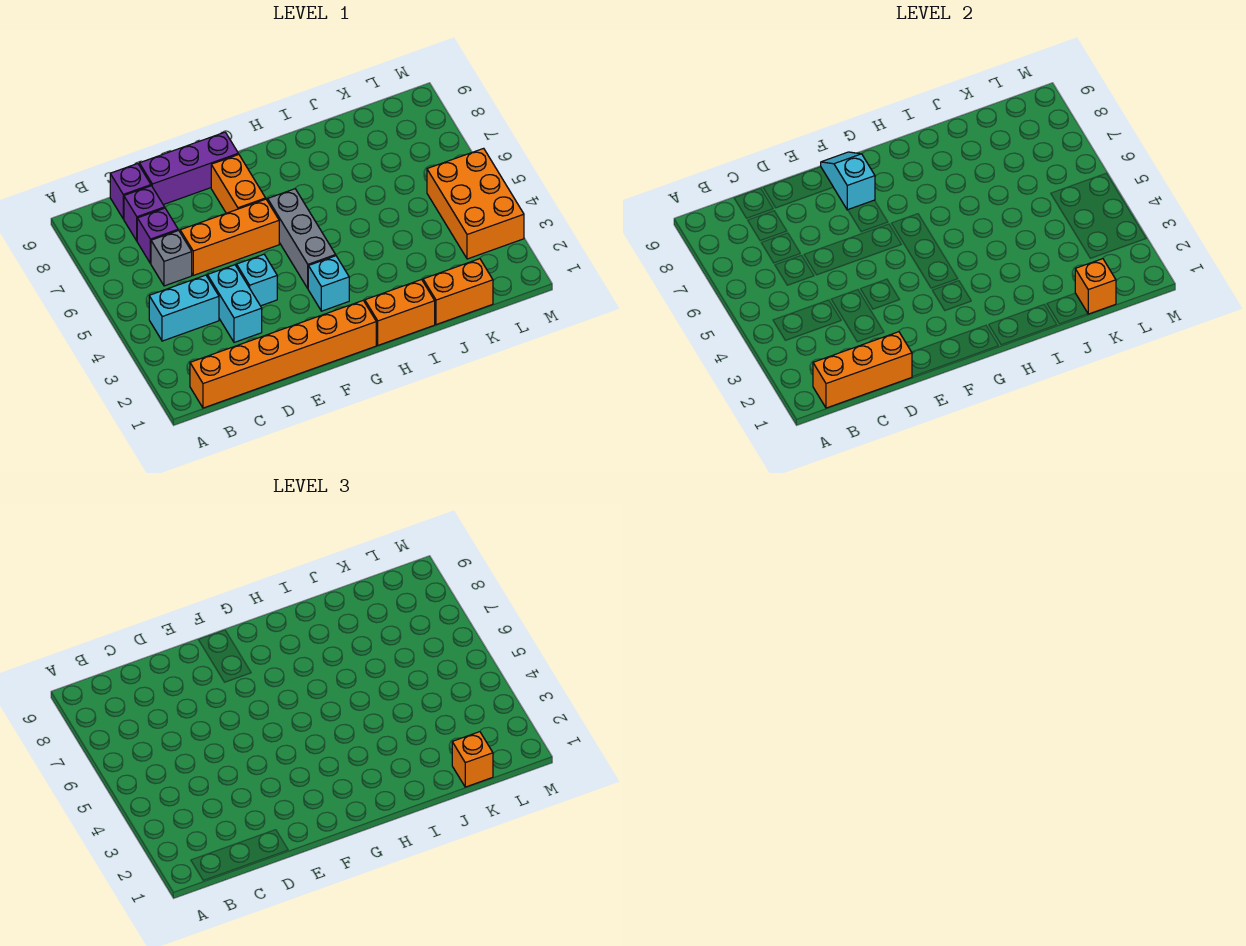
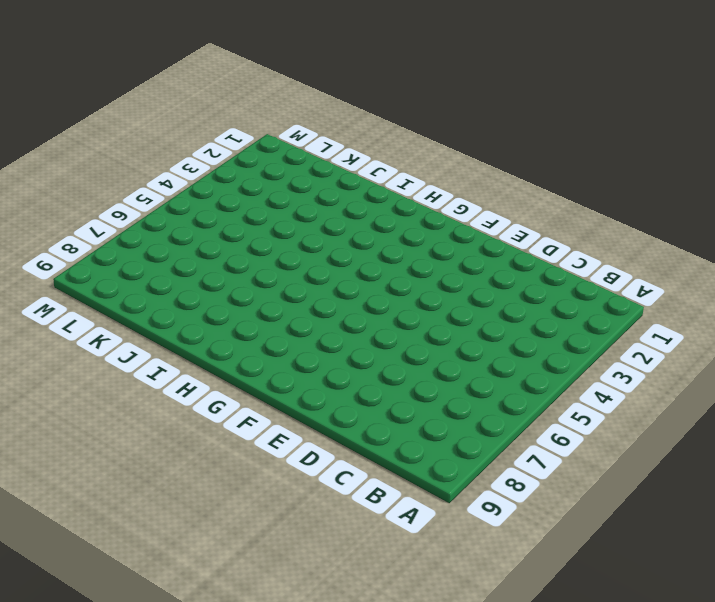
none -> orange brick B1:G1 level 1
none -> cyan brick B4:C4 level 1
none -> grey brick C6 level 1

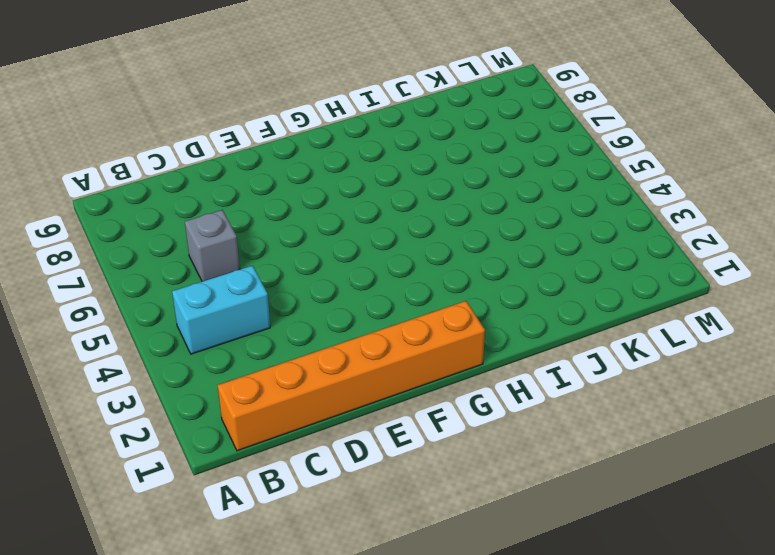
none -> purple brick C7 level 1
none -> purple brick C8 level 1
none -> purple brick C9 level 1

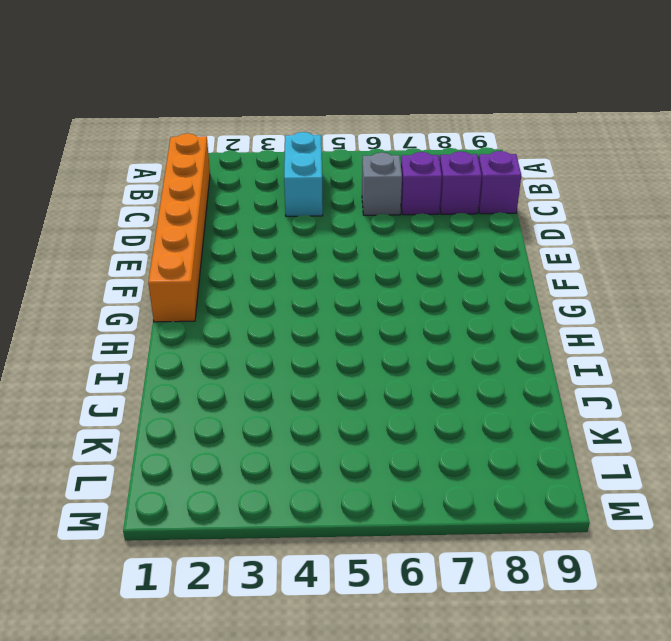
none -> cyan brick D3:D4 level 1
none -> orange brick D6:F6 level 1
none -> purple brick D9:F9 level 1

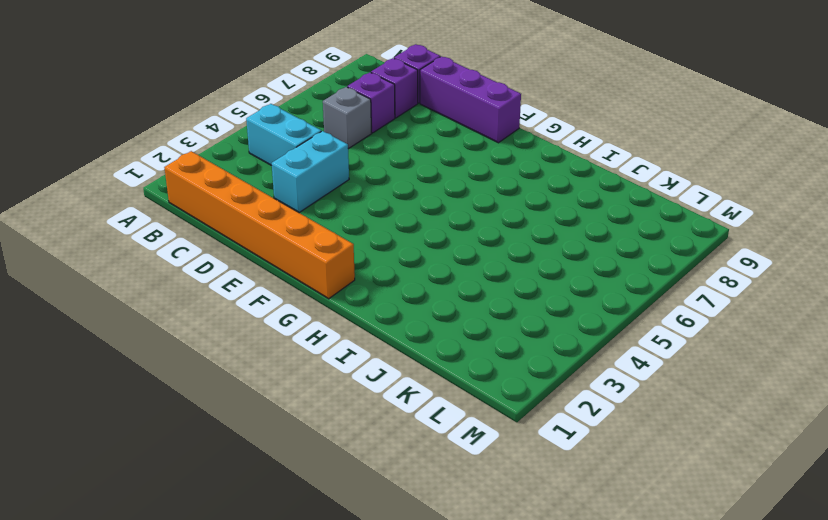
none -> orange brick D6:F6 level 1
none -> cyan brick E4 level 1
none -> orange brick F7:F8 level 1

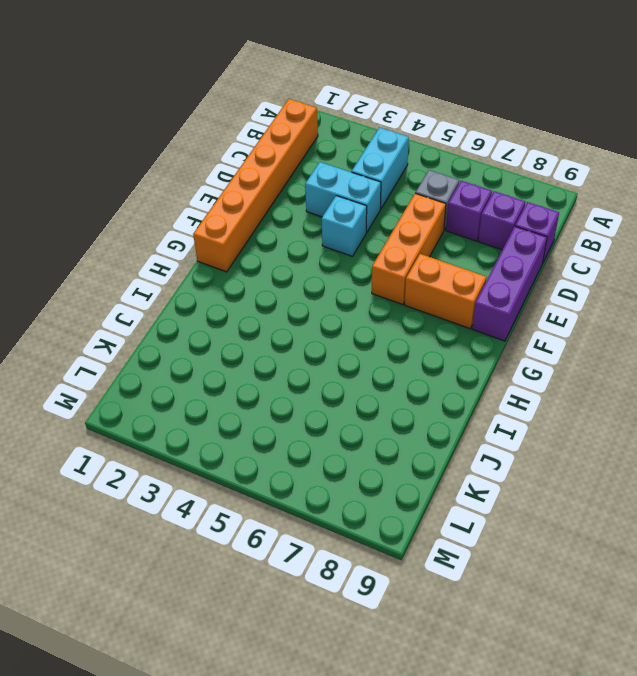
none -> cyan brick G3 level 1
none -> grey brick G4:G6 level 1
none -> orange brick H1:I1 level 1

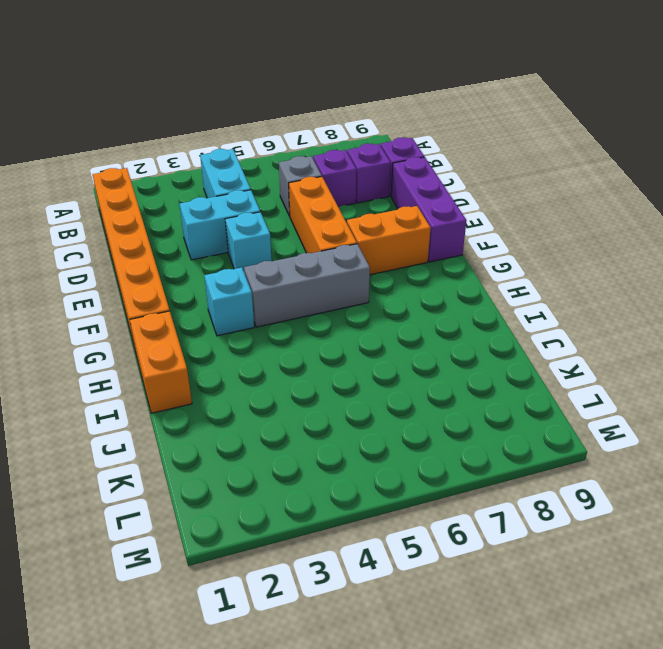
none -> orange brick J1:K1 level 1
none -> orange brick L3:M5 level 1
none -> orange brick B1:D1 level 2

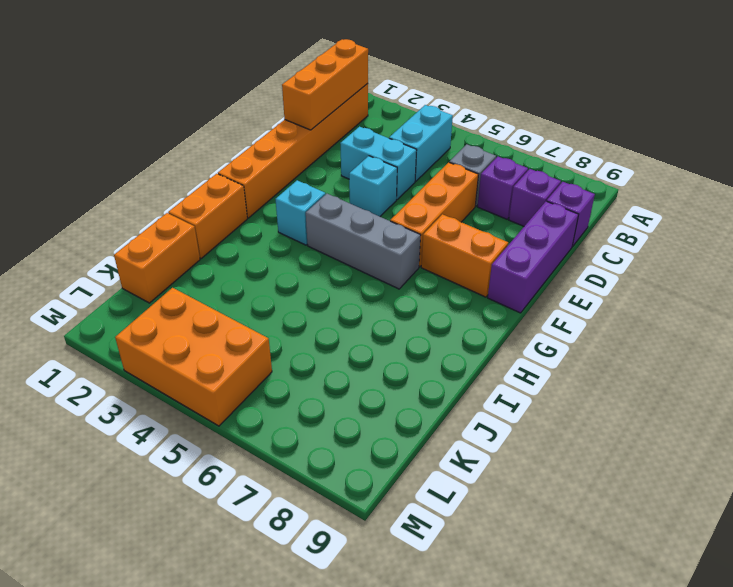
none -> cyan slope F8:F9 level 2 top 8
none -> orange brick K1 level 2
none -> orange brick K1 level 3

